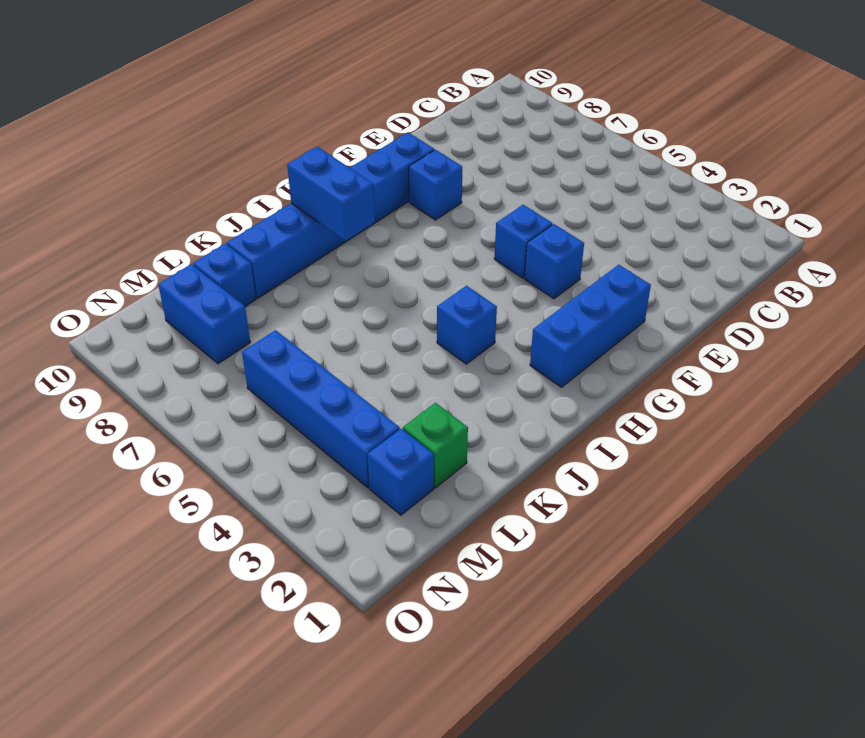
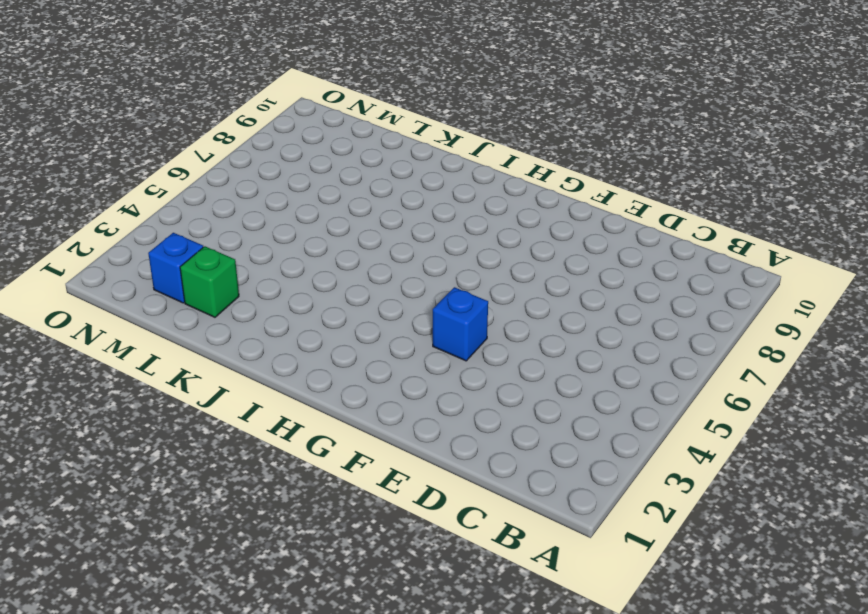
none -> blue brick F2:H2 level 1
none -> blue brick F5 level 1
none -> blue brick F8 level 1

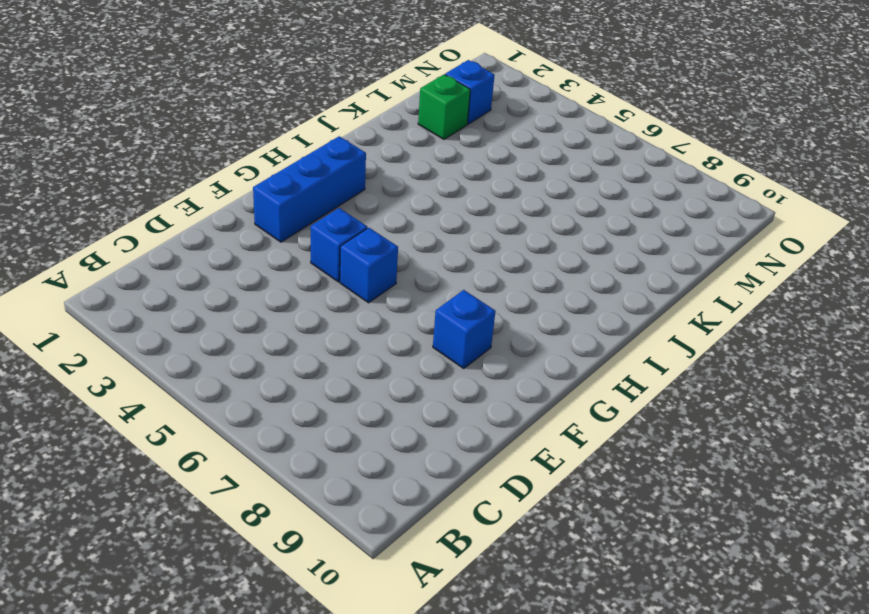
none -> blue brick F9:K9 level 1
none -> blue brick I4 level 1
none -> blue brick L9 level 1

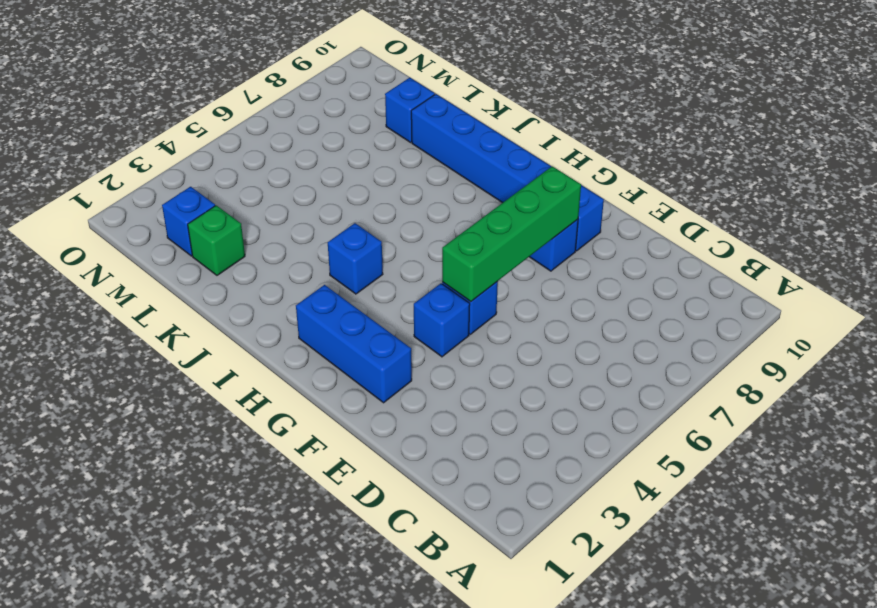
green brick F5:F8 level 2 -> none
none -> blue brick M3:M6 level 1
none -> blue brick M8:M9 level 1
none -> blue brick I8:I9 level 2

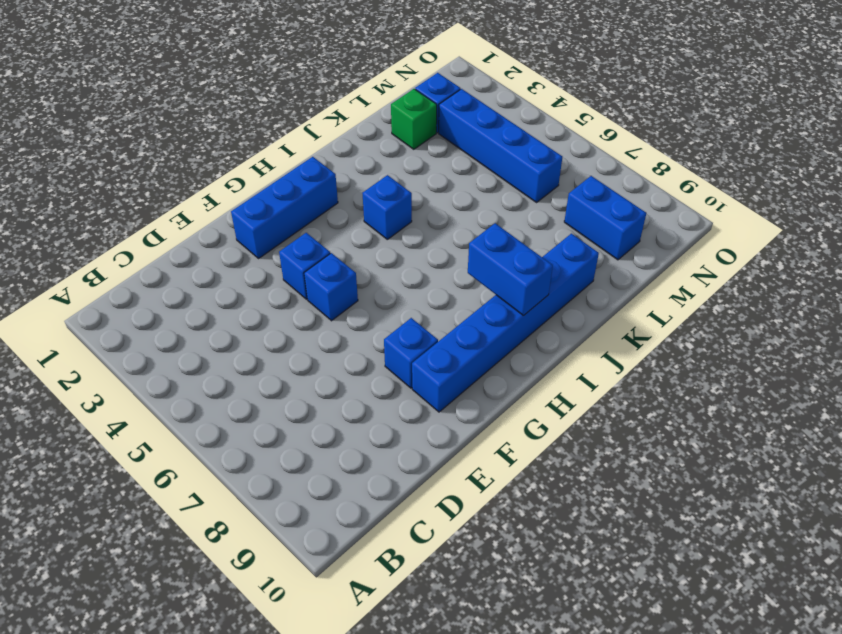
none -> blue brick L9 level 1

